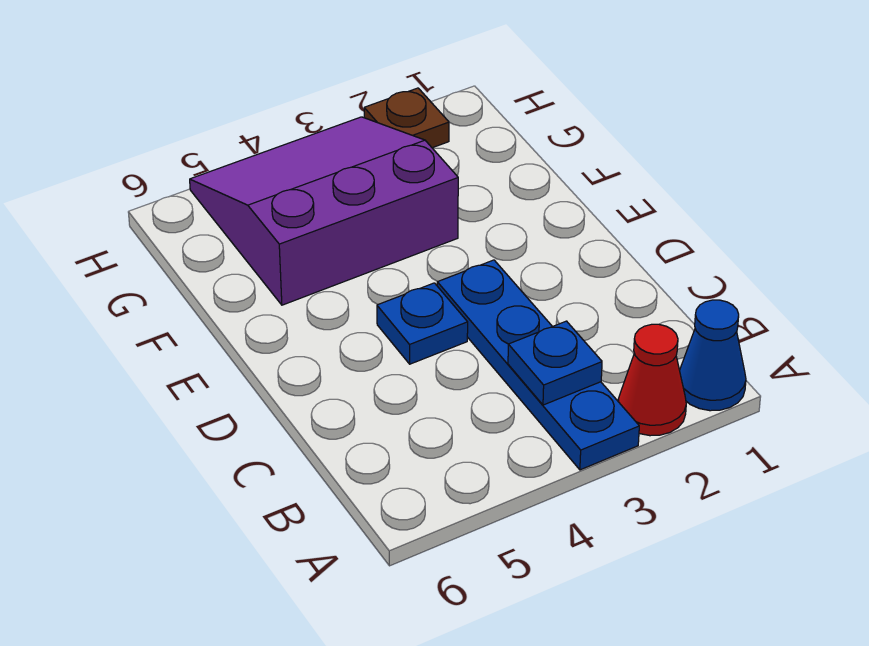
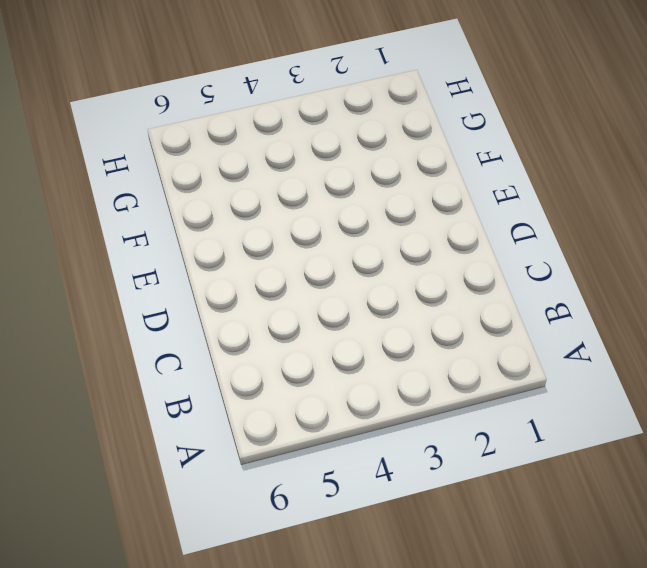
none -> blue cone A1 level 1
none -> red cone A2 level 1

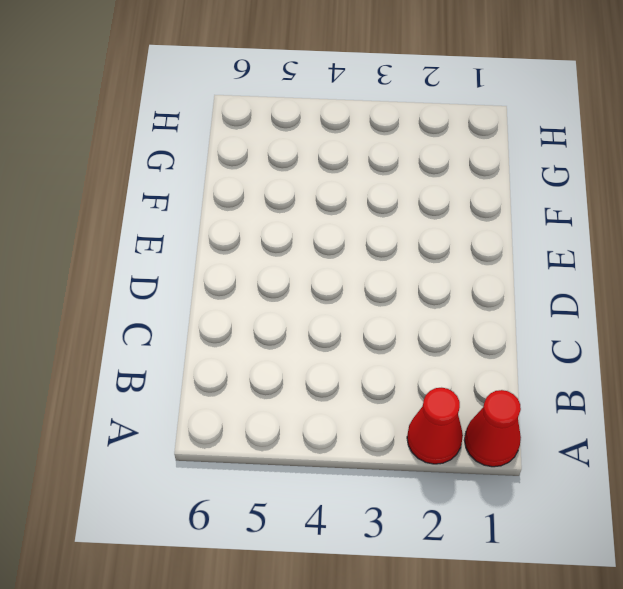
red cone A1 level 1 -> blue cone A1 level 1
none -> blue plate A3:D3 level 1
none -> blue plate D4 level 1

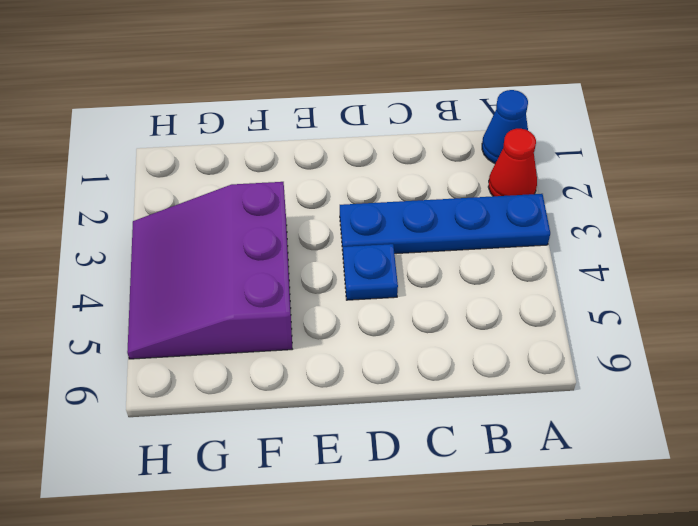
none -> brown plate H2 level 1
none -> blue plate B3 level 2

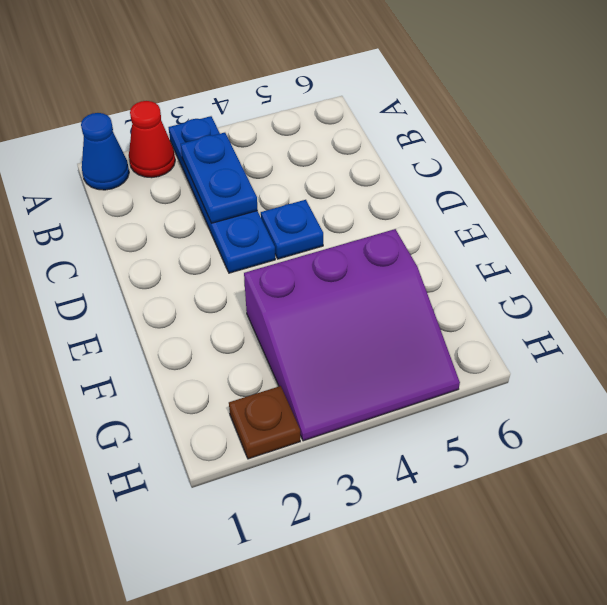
blue plate B3:C3 level 2 -> blue plate B3 level 2

